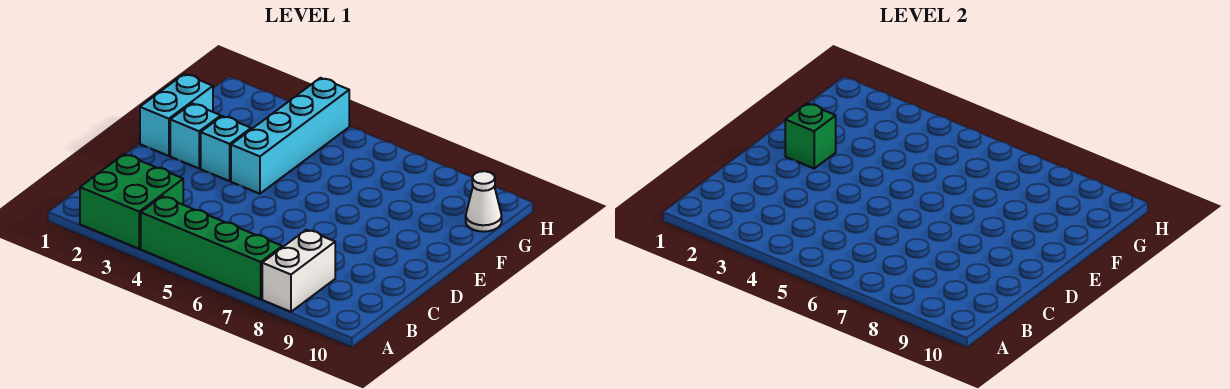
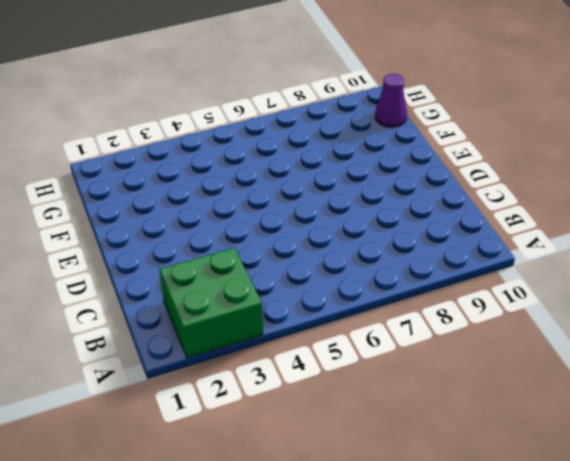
purple cone G10 level 1 -> white cone G10 level 1
none -> green brick A4:A7 level 1
none -> white brick A8:B8 level 1

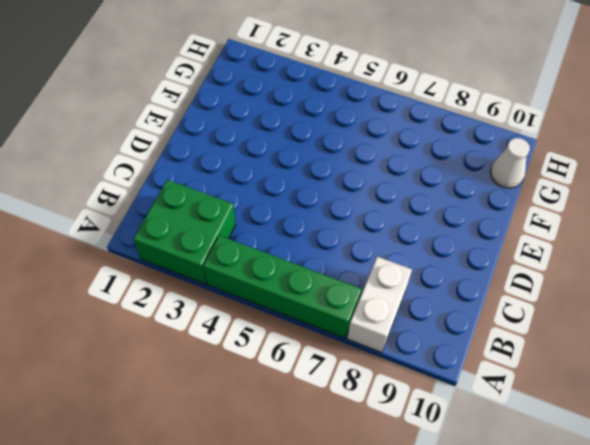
none -> cyan brick E1:F1 level 1
none -> cyan brick E2 level 1

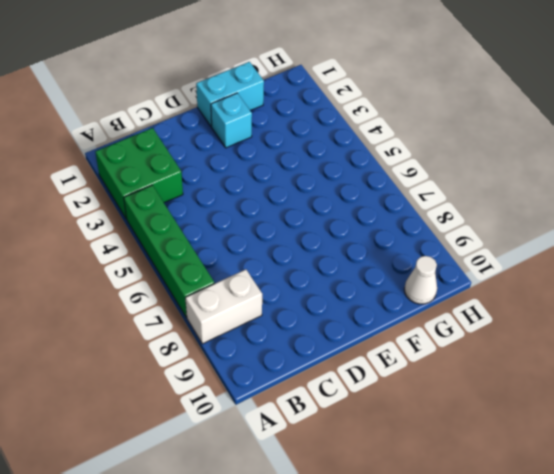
none -> cyan brick E3 level 1
none -> cyan brick E4:H4 level 1

